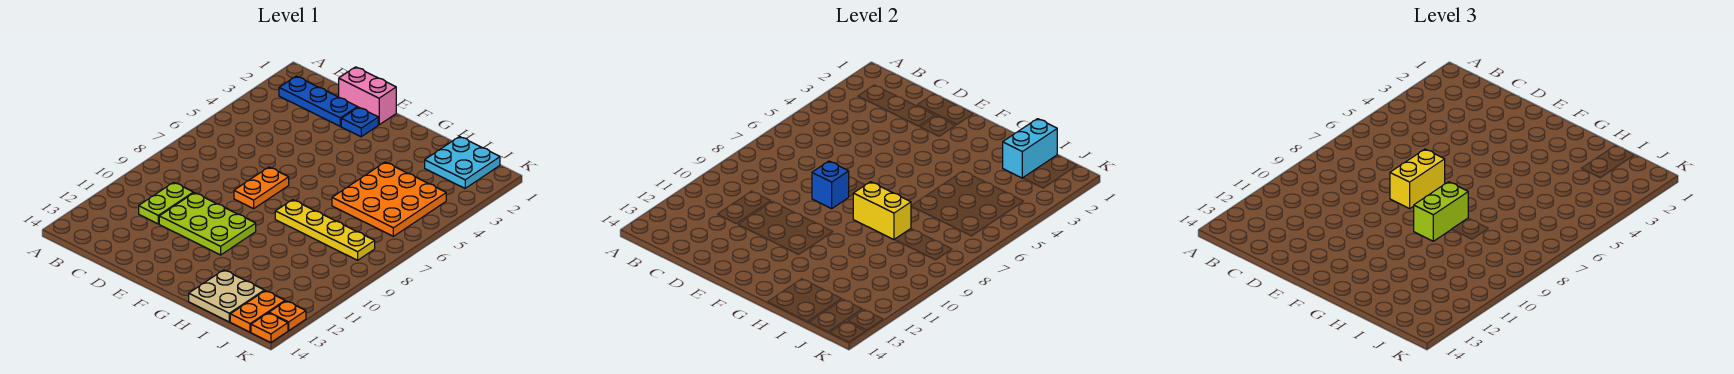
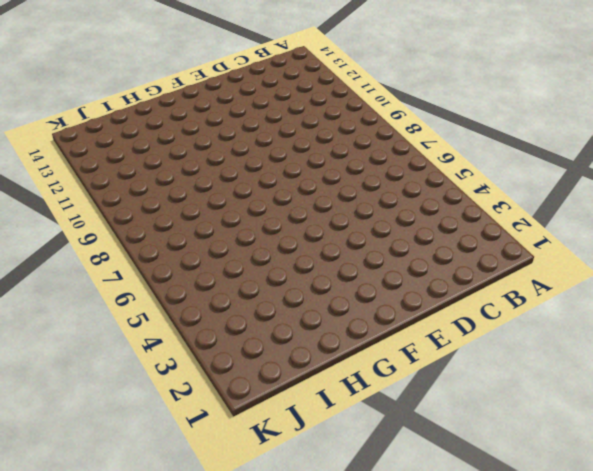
none -> blue plate B2:D2 level 1
none -> lime plate C10:C11 level 1
none -> pink brick D1:E1 level 1

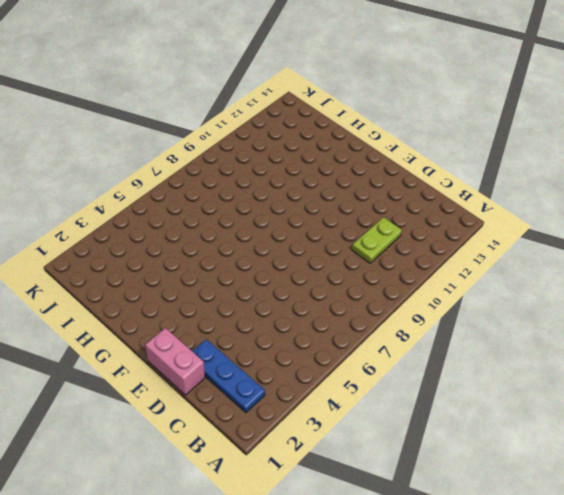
none -> lime plate D10:F11 level 1
none -> blue plate E2 level 1
none -> orange plate E7:E8 level 1

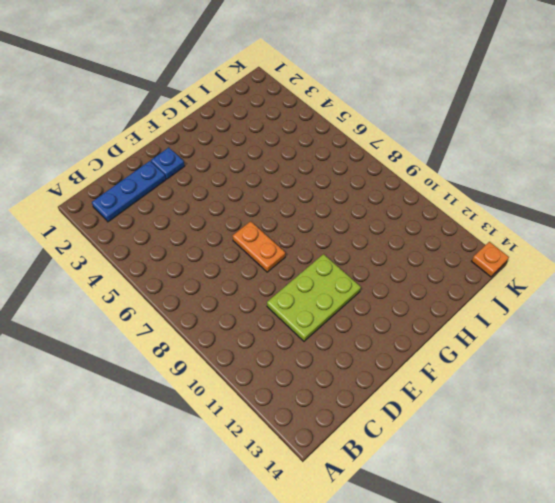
none -> lime plate C10:C11 level 1
none -> pink brick D1:E1 level 1
none -> yellow plate G8:J8 level 1

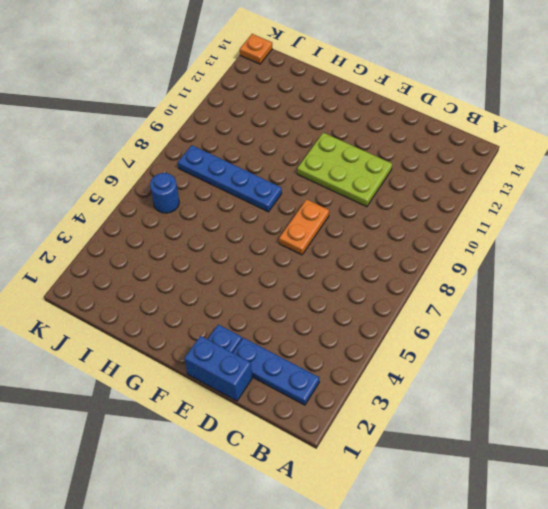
blue brick D1:E1 level 1 -> pink brick D1:E1 level 1
blue plate G8:J8 level 1 -> yellow plate G8:J8 level 1
blue round brick J6 level 1 -> orange plate H4:J6 level 1
none -> lime plate C10:C11 level 1
none -> tan plate H13:I14 level 1
none -> cyan plate I1:J2 level 1

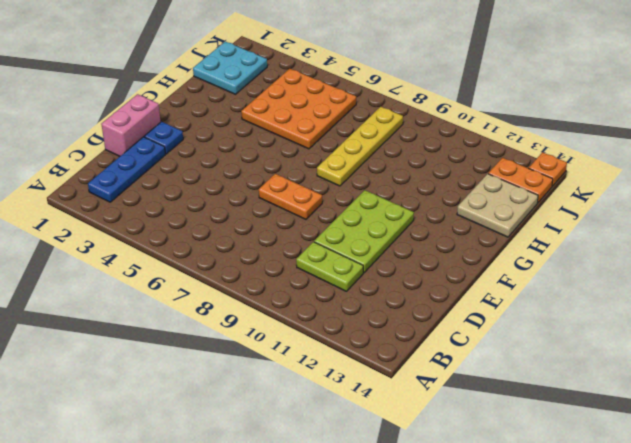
none -> orange plate K13 level 1
none -> blue brick E8 level 2
none -> yellow brick G8:H8 level 2

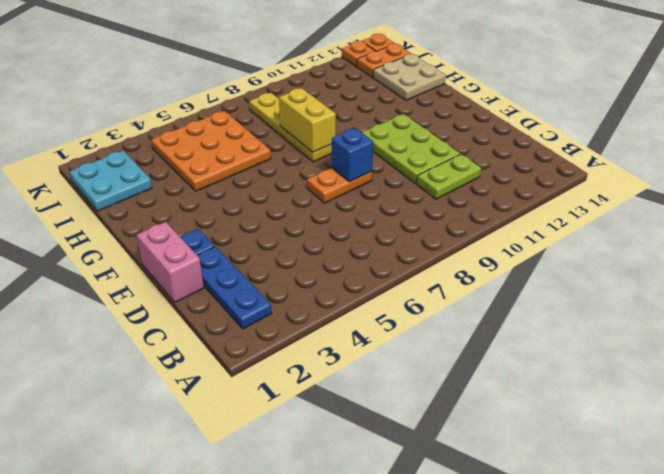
none -> cyan brick I1:I2 level 2
none -> yellow brick E7:E8 level 3
none -> lime brick G8:G9 level 3

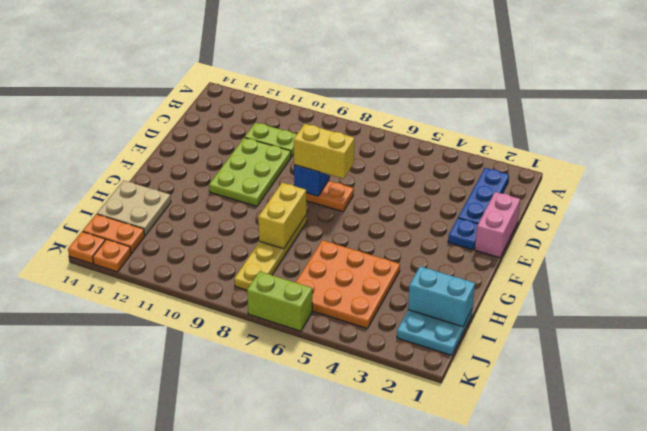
lime brick K6:K7 level 1 -> lime brick G8:G9 level 3

